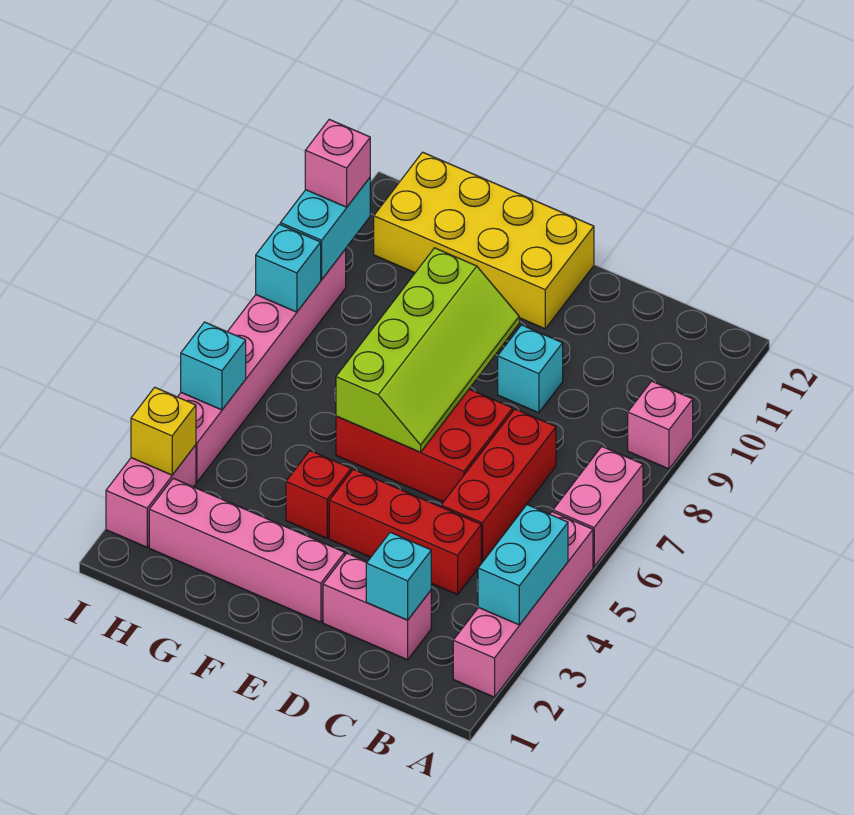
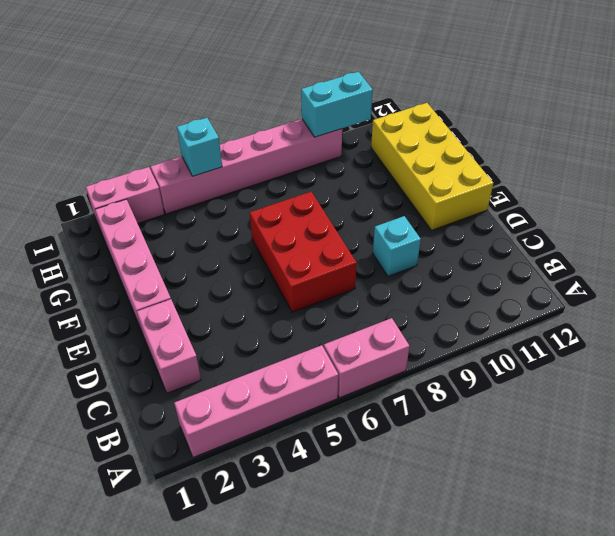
none -> pink brick A9 level 1
none -> red brick C4:E4 level 1
none -> red brick C5:C7 level 1

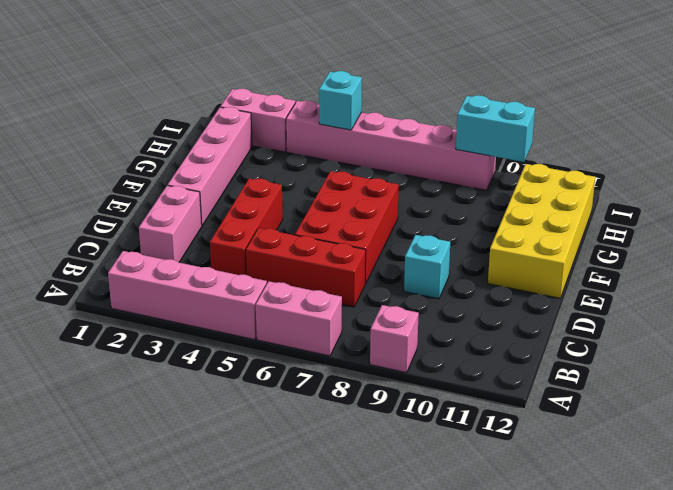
none -> red brick F4 level 1
none -> cyan brick A3:A4 level 2
none -> cyan brick C2 level 2

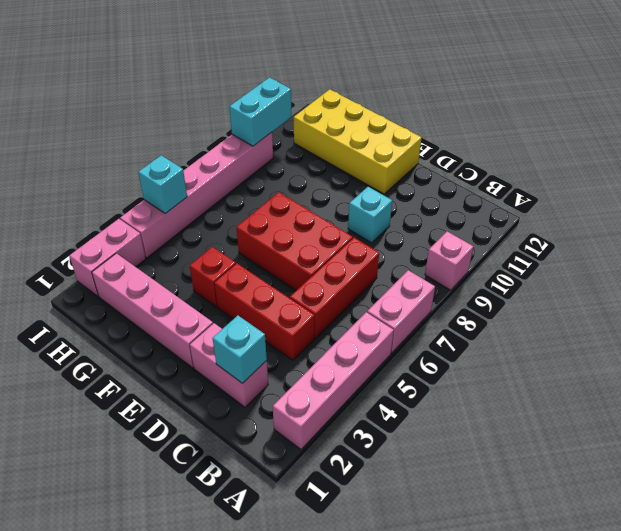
none -> cyan brick A3:A4 level 2
none -> lime slope E6:F9 level 2 top F
none -> yellow brick I3 level 2

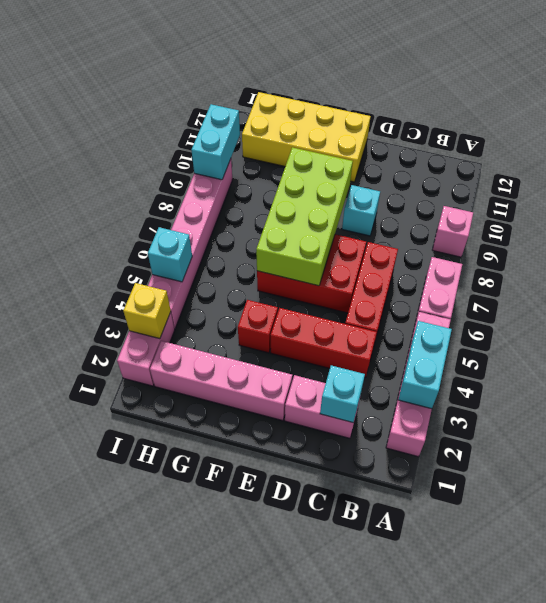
lime brick E6:F9 level 2 -> lime slope E6:F9 level 2 top F
none -> cyan brick I8 level 2
none -> pink brick I10 level 3

